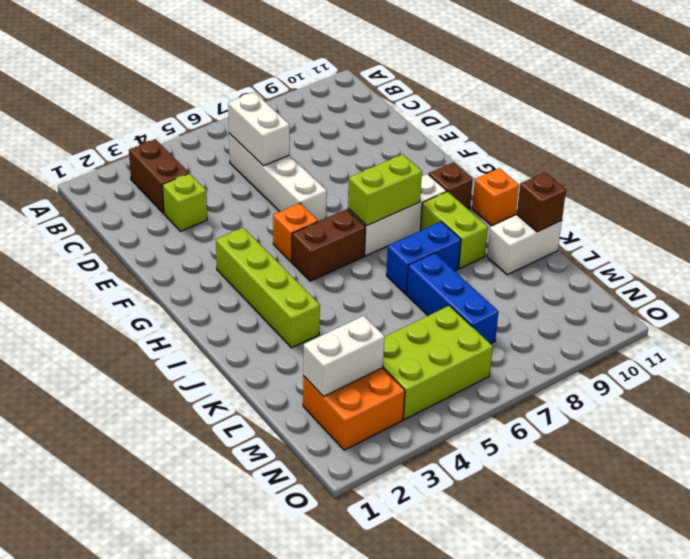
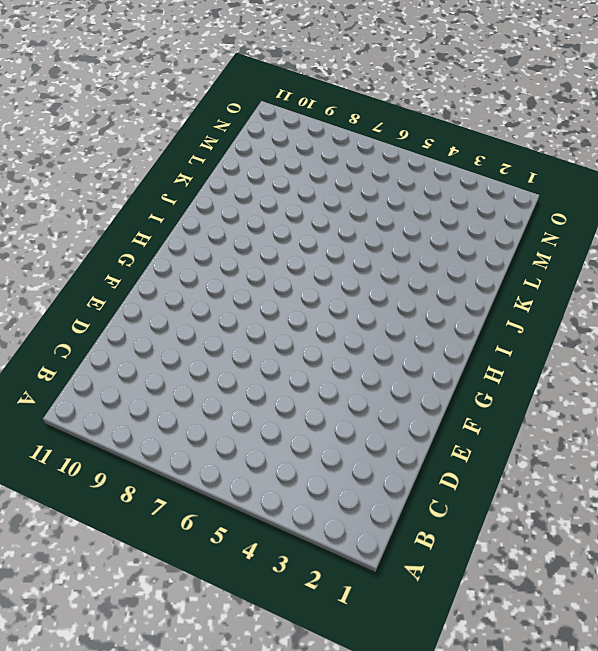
none -> brown brick B3:C3 level 1
none -> white brick C6:F6 level 1
none -> lime brick D3 level 1

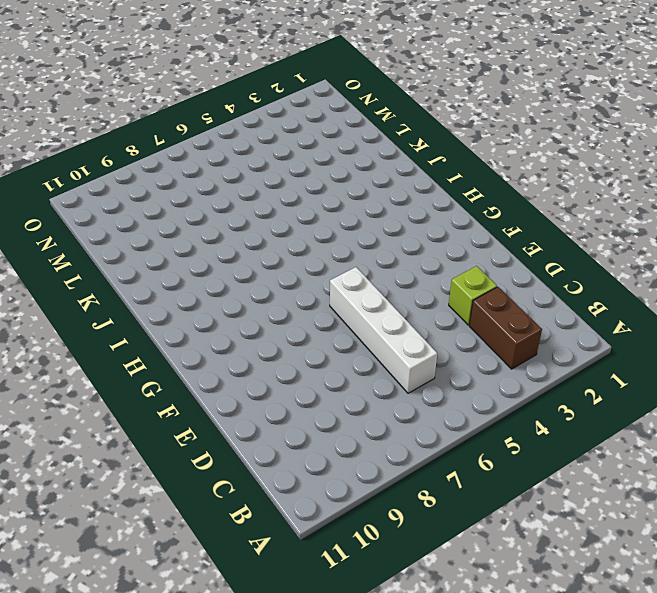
none -> lime brick G3:J3 level 1
none -> orange brick G5 level 1
none -> brown brick H5:H6 level 1

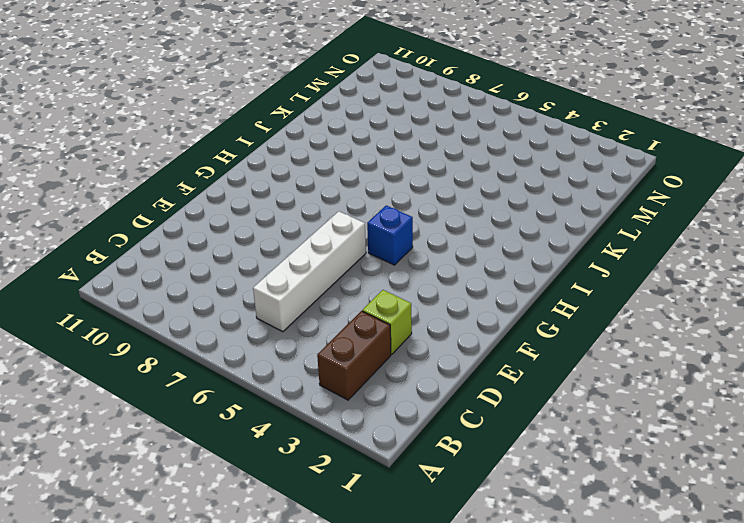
blue brick G5 level 1 -> orange brick G5 level 1
none -> lime brick G3:J3 level 1
none -> brown brick H5:H6 level 1
none -> white brick H7:H9 level 1

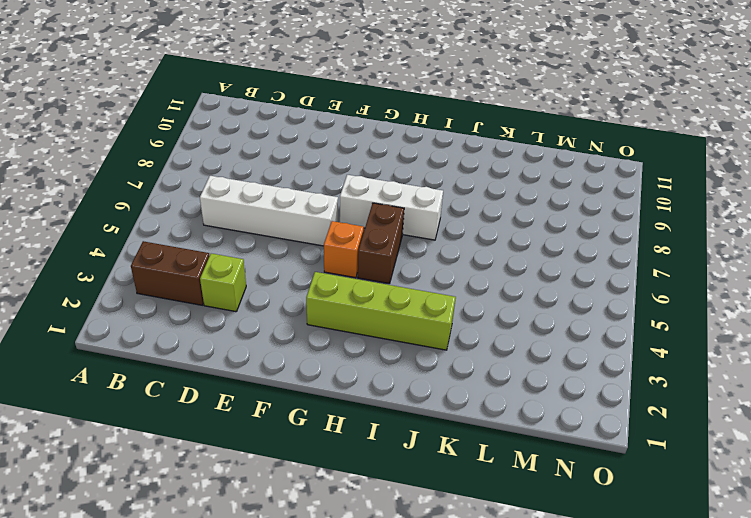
white brick G7:I7 level 1 -> white brick H7:H9 level 1
none -> brown brick H10 level 1
none -> lime brick I9:J9 level 1
none -> orange brick I11 level 1

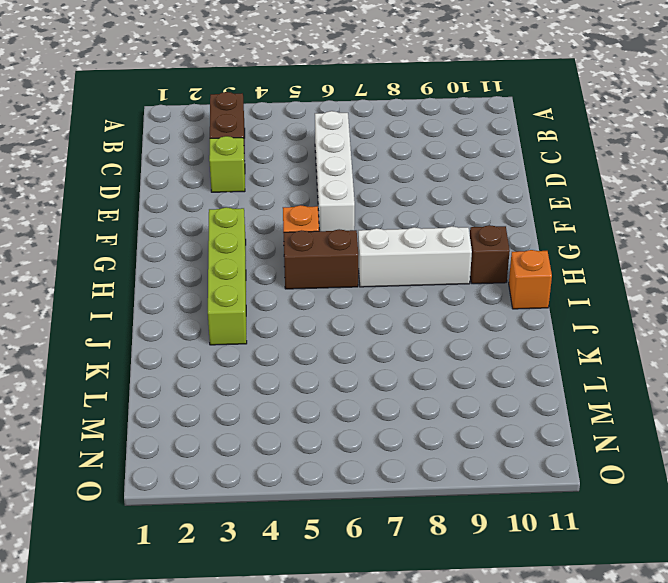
none -> lime brick I9:J9 level 1
none -> blue brick J7:J8 level 1
none -> blue brick K7:M7 level 1

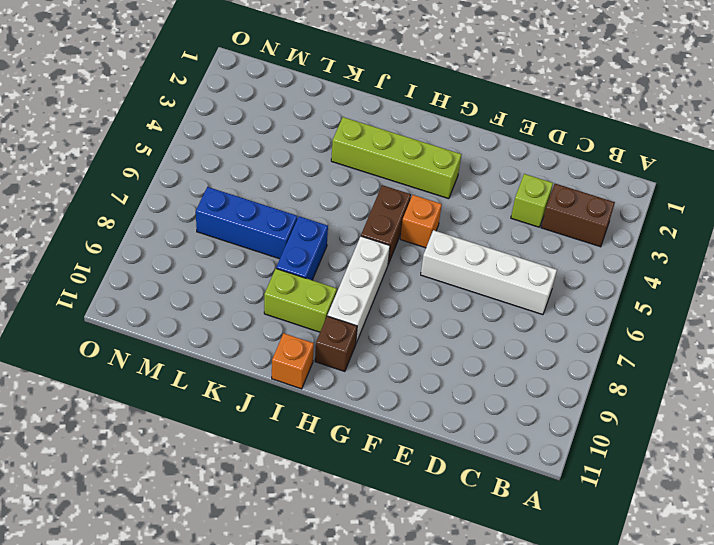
none -> white brick K10:K11 level 1
none -> orange brick M2:N3 level 1
none -> lime brick M4:N6 level 1

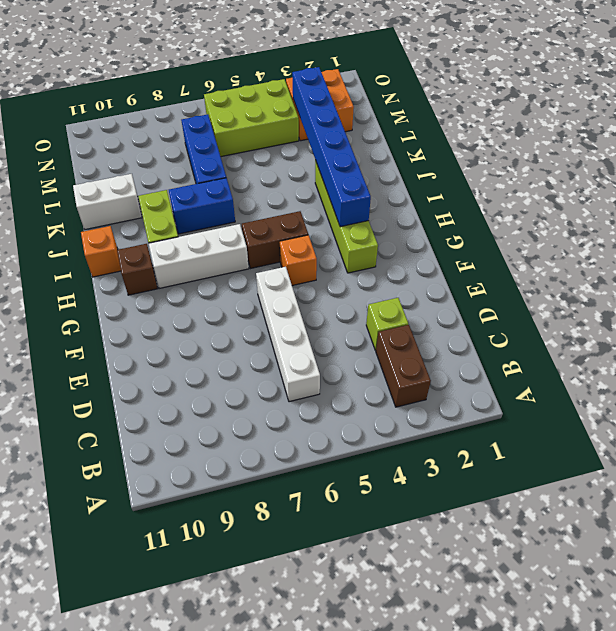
blue brick H3:M3 level 2 -> white brick M2:M3 level 2
none -> white brick C6:D6 level 2
none -> lime brick H7:H8 level 2
none -> brown brick K11 level 2

